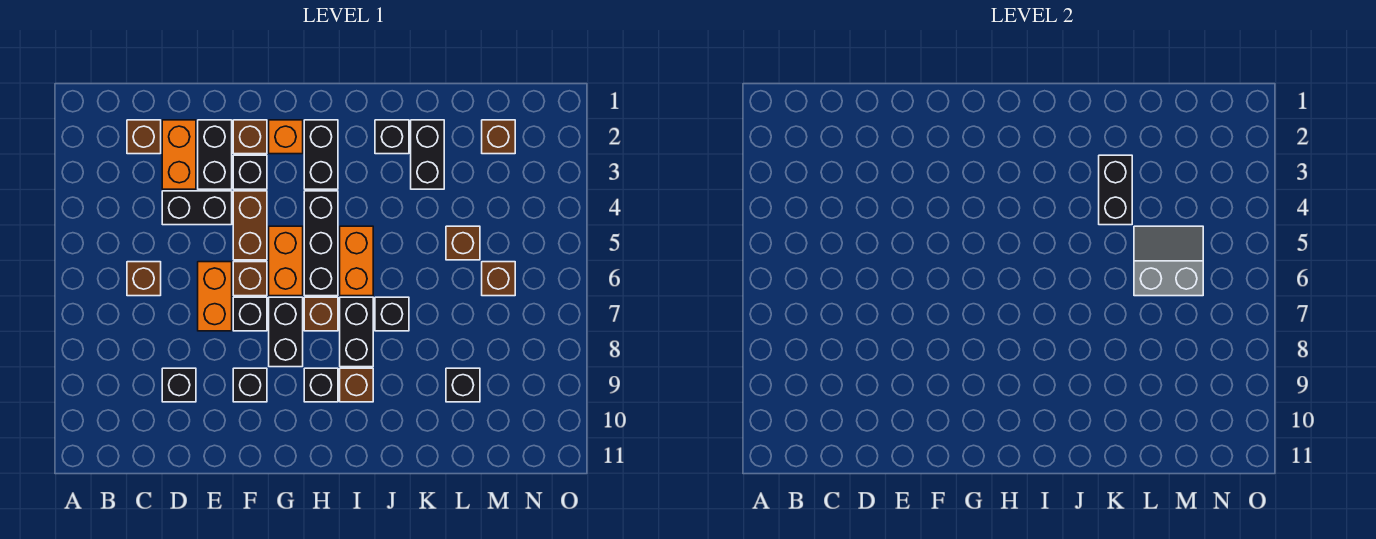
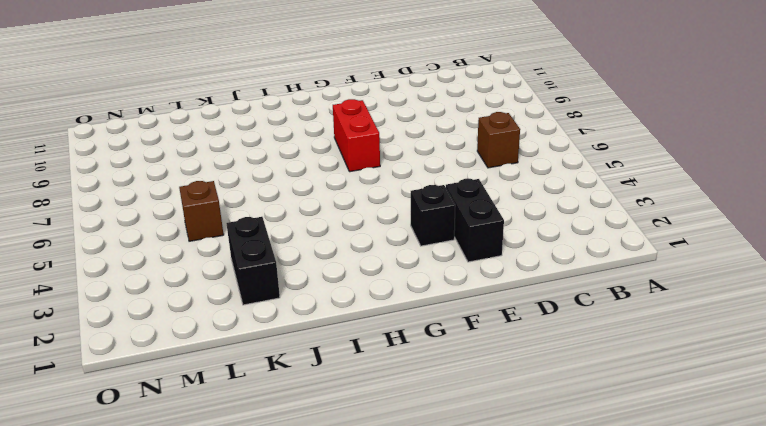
red brick G7:G8 level 1 -> black brick G7:G8 level 1
none -> brown brick C2 level 1
none -> orange brick D2:D3 level 1
none -> black brick D4:E4 level 1
none -> black brick D9 level 1

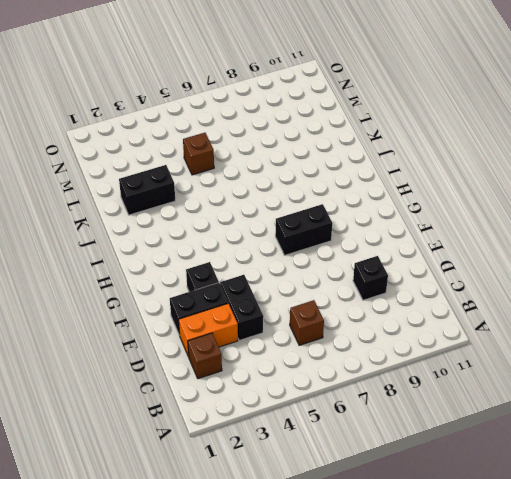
none -> orange brick E6:E7 level 1
none -> brown brick F2 level 1
none -> brown brick F4:F5 level 1
none -> brown brick F6 level 1

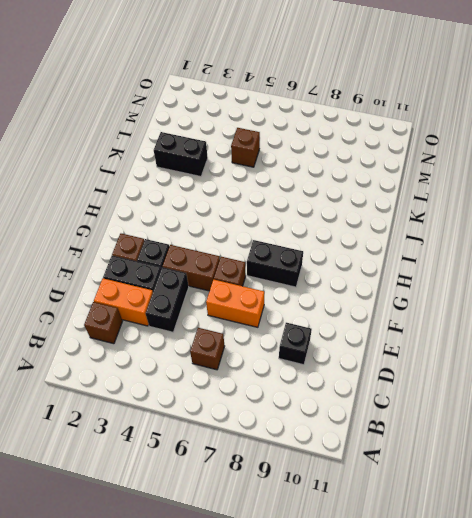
none -> black brick F7 level 1
none -> black brick F9 level 1
none -> orange brick G2 level 1
none -> orange brick G5:G6 level 1

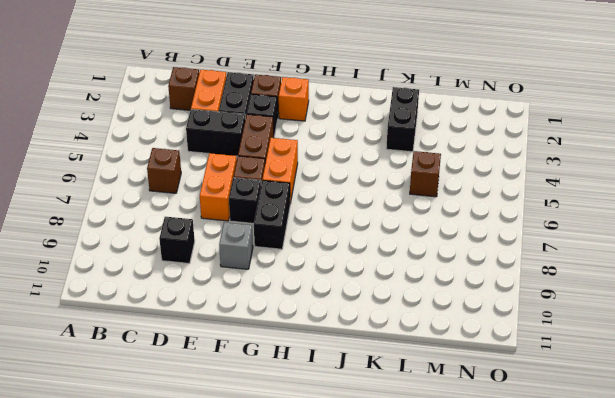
grey brick F9 level 1 -> black brick F9 level 1
none -> black brick H2:H3 level 1
none -> black brick H4:H6 level 1
none -> brown brick H7 level 1
none -> black brick H9 level 1

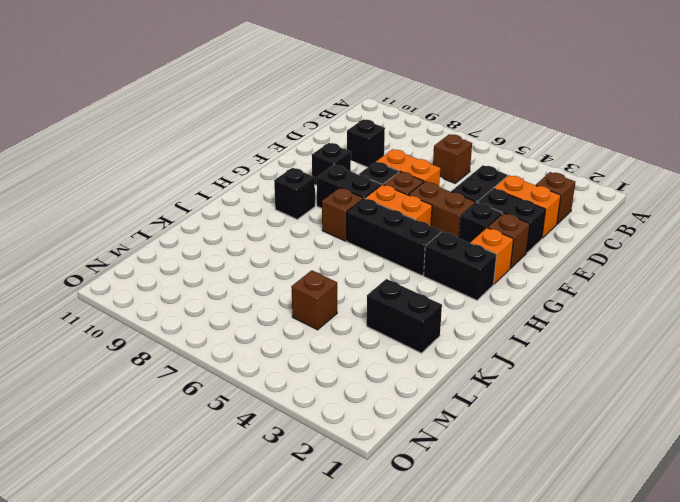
none -> orange brick I5:I6 level 1
none -> black brick I7:I8 level 1
none -> brown brick I9 level 1
none -> black brick J2 level 1

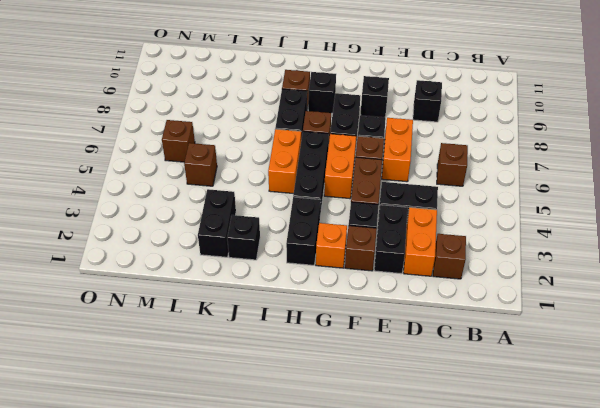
none -> black brick J7 level 1
none -> black brick L9 level 1
none -> brown brick M2 level 1
none -> black brick K3:K4 level 2

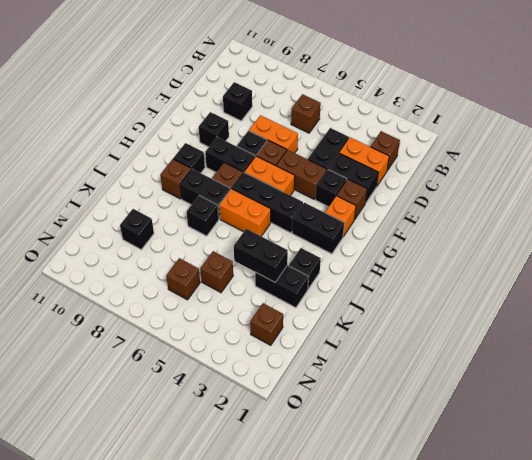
none -> grey slope L5:M6 level 2 top 6

